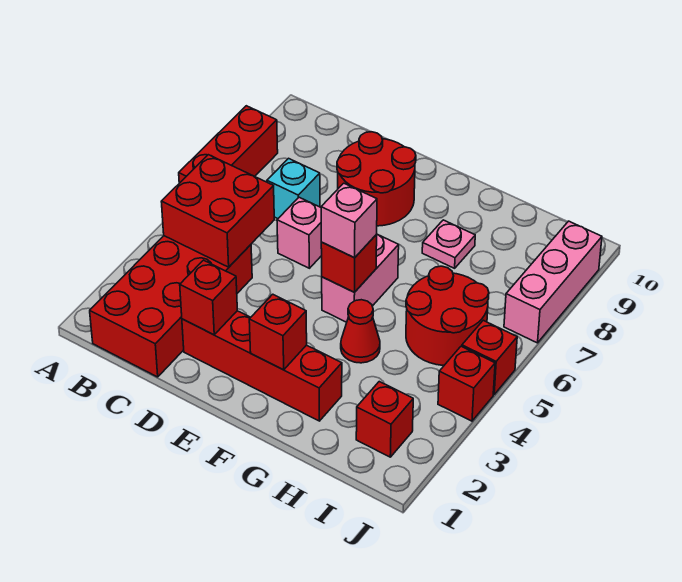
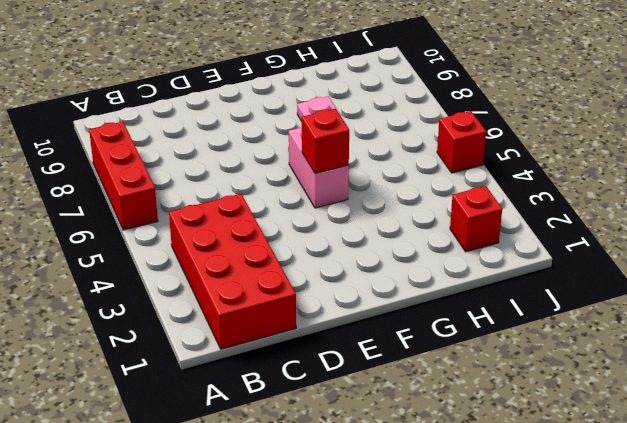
none -> cyan brick C7 level 1
none -> red brick D2:G2 level 1
none -> pink brick D6 level 1

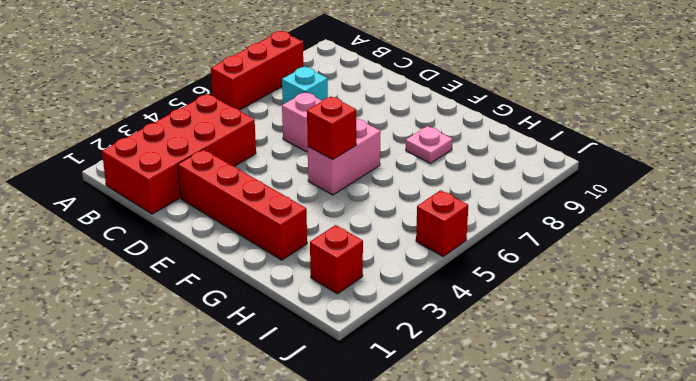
none -> red round brick D8:E9 level 1
none -> red cone G4 level 1
none -> red round brick H5:I6 level 1

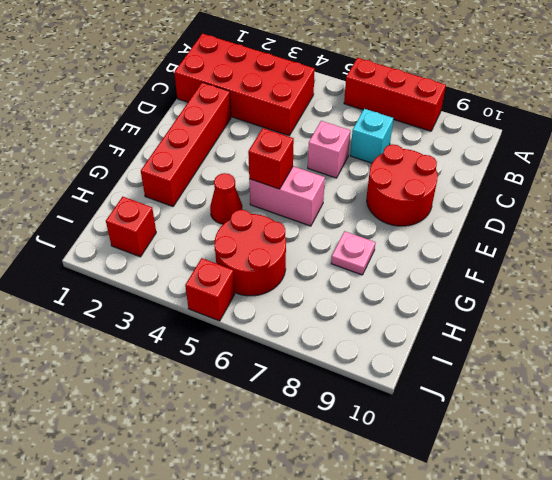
none -> red brick J4 level 1
none -> pink brick J7:J9 level 1
none -> red brick B4:C5 level 2

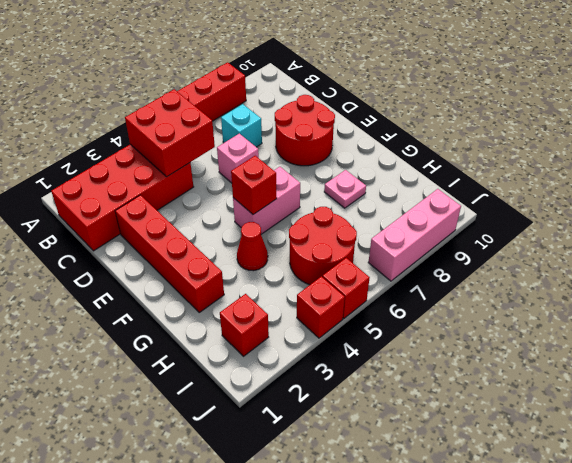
none -> red brick D2 level 2
none -> red brick F2 level 2
none -> pink brick F5 level 3

